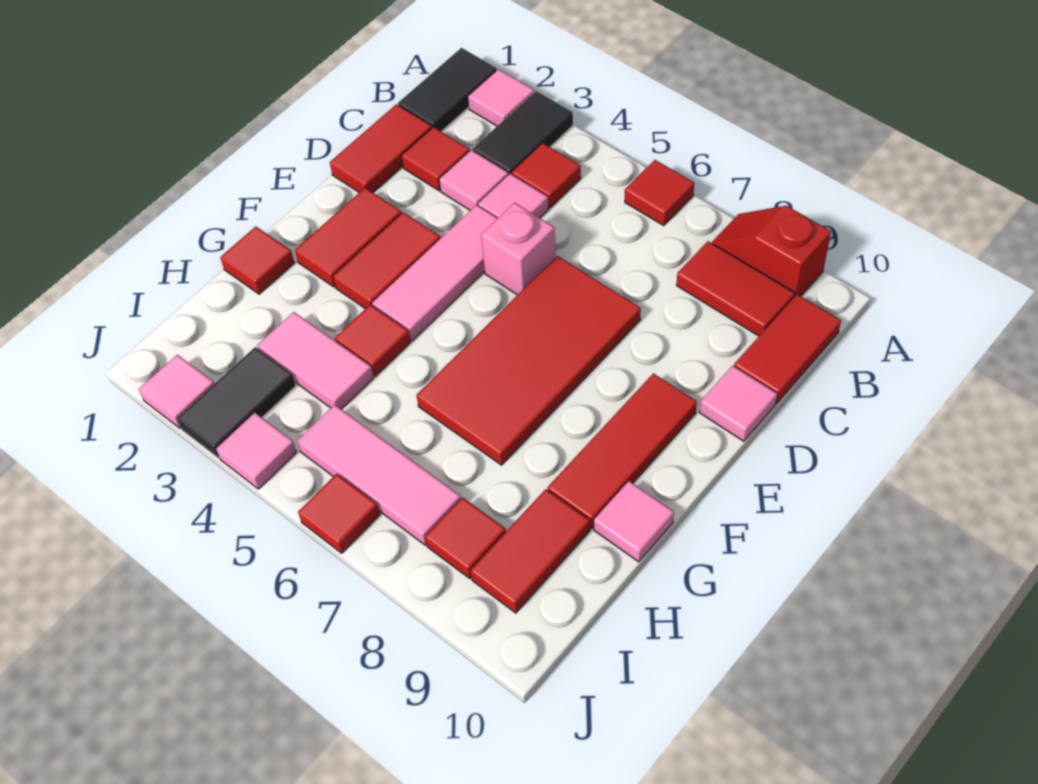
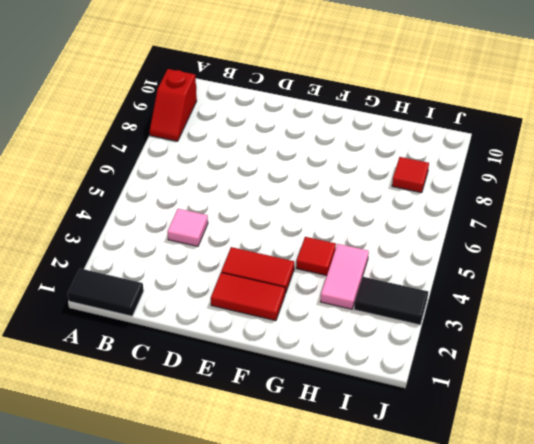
none -> pink tile A2 level 1
none -> black tile A3:B3 level 1
none -> red tile A6 level 1
none -> red tile B4 level 1

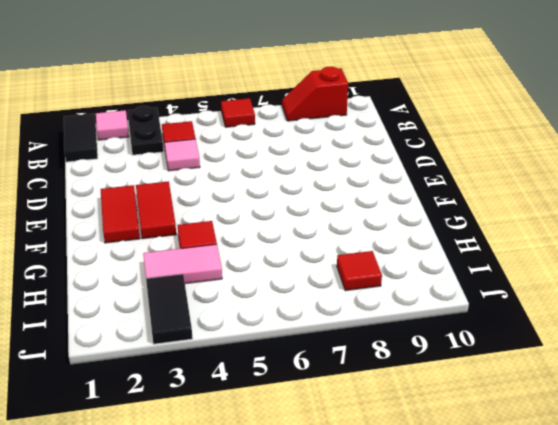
black plate A3:B3 level 1 -> black tile A3:B3 level 1
none -> red tile B8:B9 level 1
none -> red tile B10:C10 level 1
none -> red tile C1:D1 level 1
none -> red tile C2 level 1

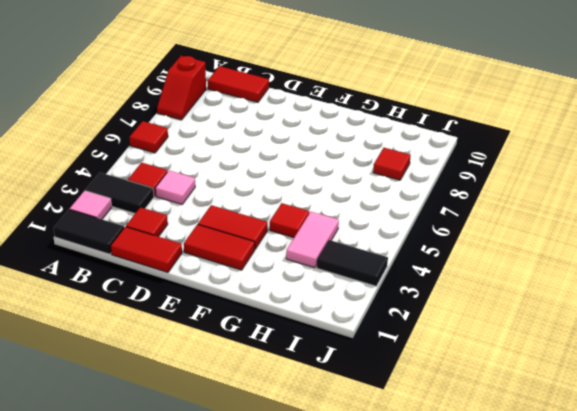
none -> red tile B8:B9 level 1
none -> pink tile C3 level 1
none -> pink tile D4:F4 level 1
none -> pink brick D5 level 1

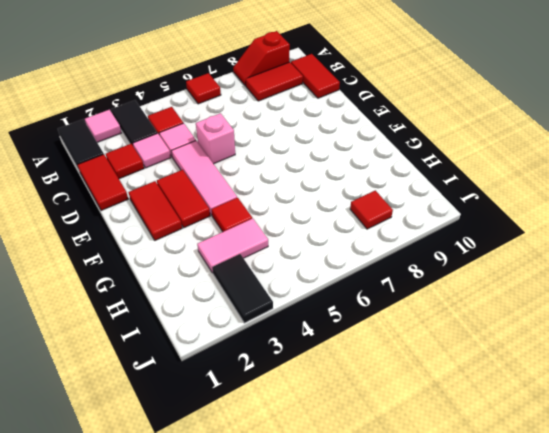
none -> red tile D6:G7 level 1
none -> pink tile D10 level 1
none -> red tile E9:G9 level 1
none -> red tile G1 level 1

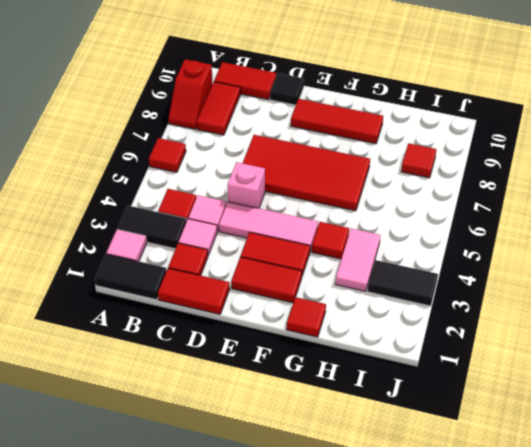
black tile D10 level 1 -> pink tile D10 level 1
none -> pink tile G10 level 1
none -> red tile H9:I9 level 1
none -> pink tile I5:I7 level 1
none -> pink tile J2 level 1

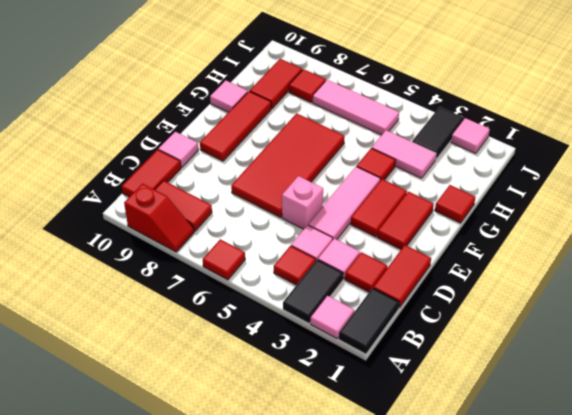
none -> pink tile J4 level 1
none -> red tile J6 level 1

